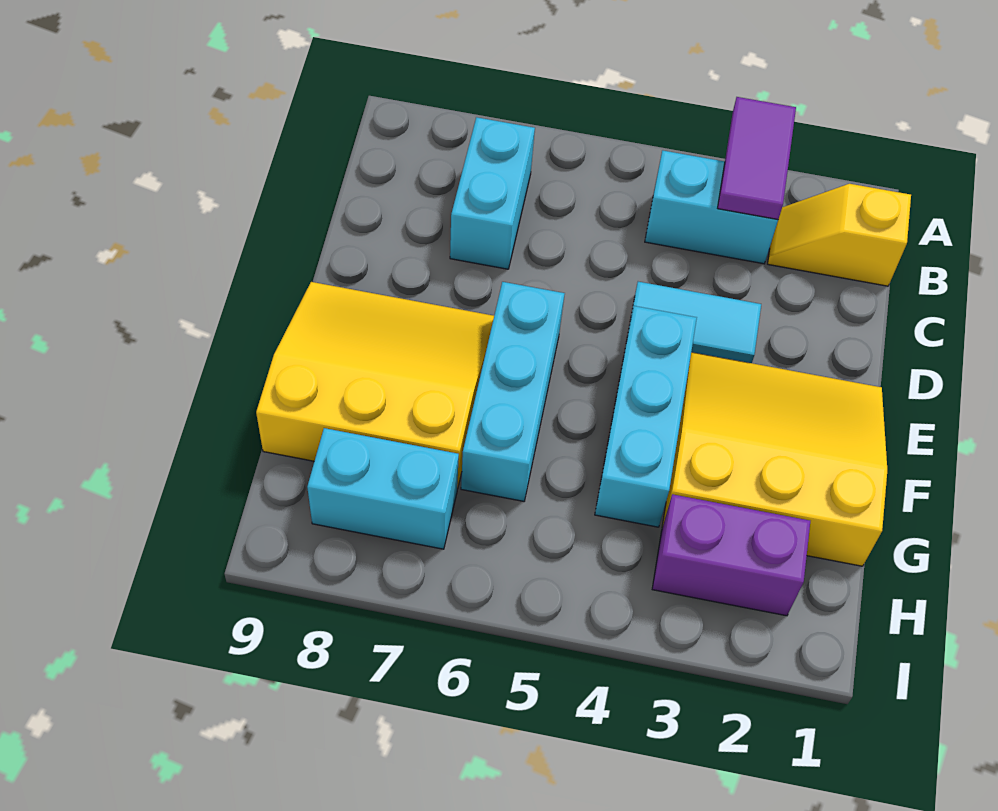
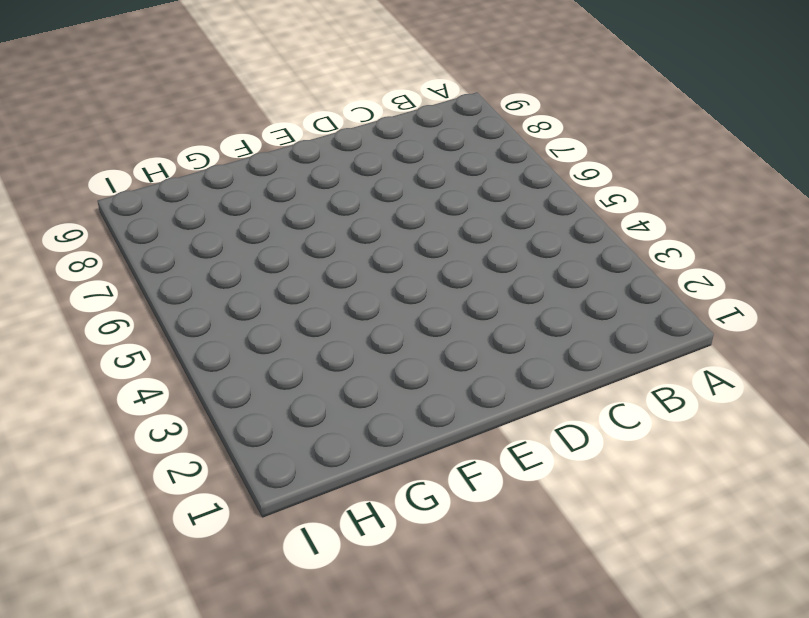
none -> yellow slope B1:B2 level 1 top 1
none -> cyan brick B3:B4 level 1

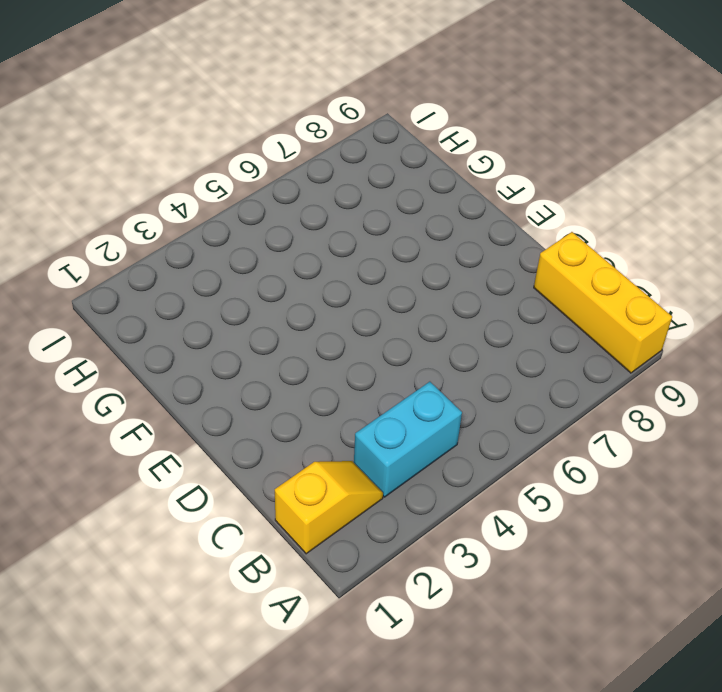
yellow brick A9:C9 level 1 -> none
none -> cyan brick B7:C7 level 1
none -> cyan tile D3:D4 level 1

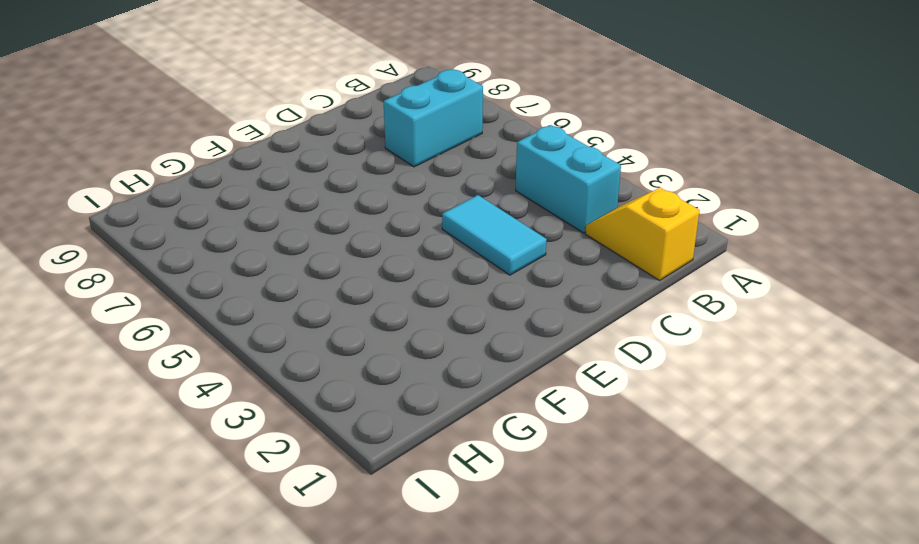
none -> yellow slope E1:G3 level 1 top G
none -> cyan brick E4:G4 level 1

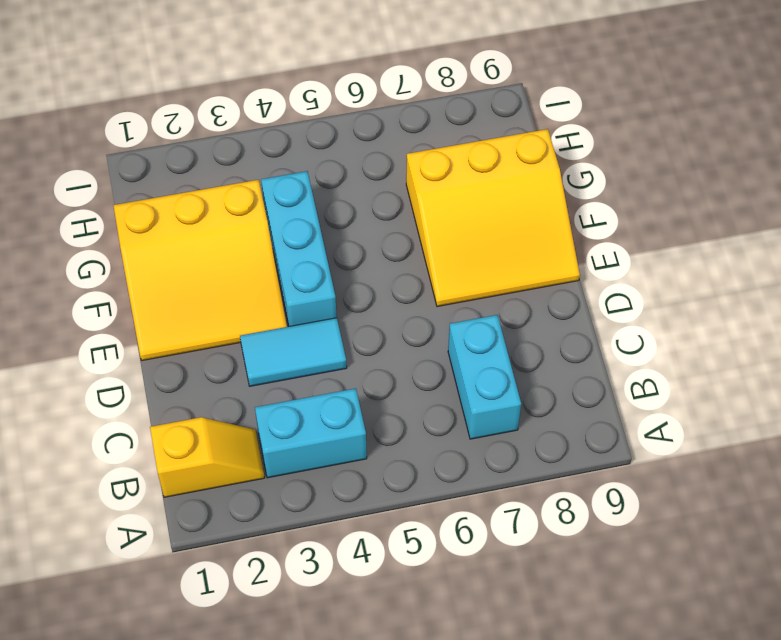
none -> cyan brick E6:G6 level 1
none -> purple brick H2:H3 level 1

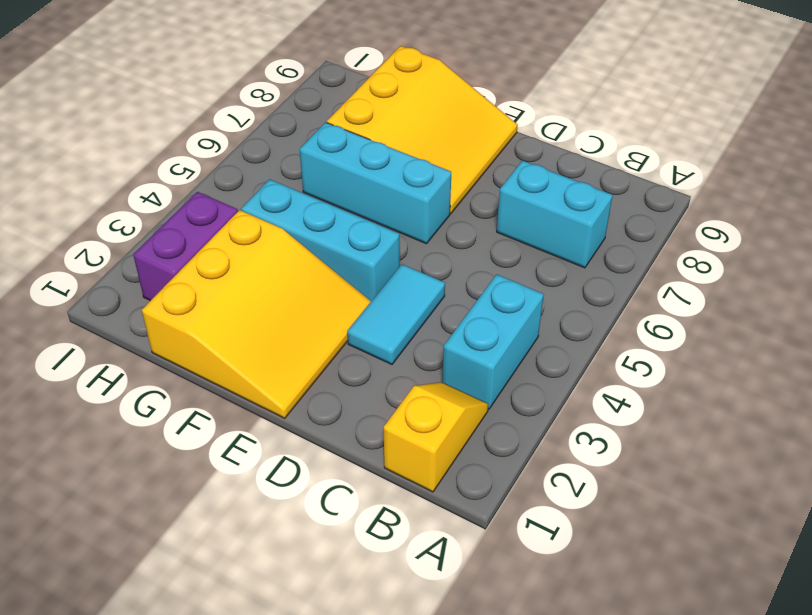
none -> cyan brick H7:H8 level 1
none -> purple tile A3:B3 level 2

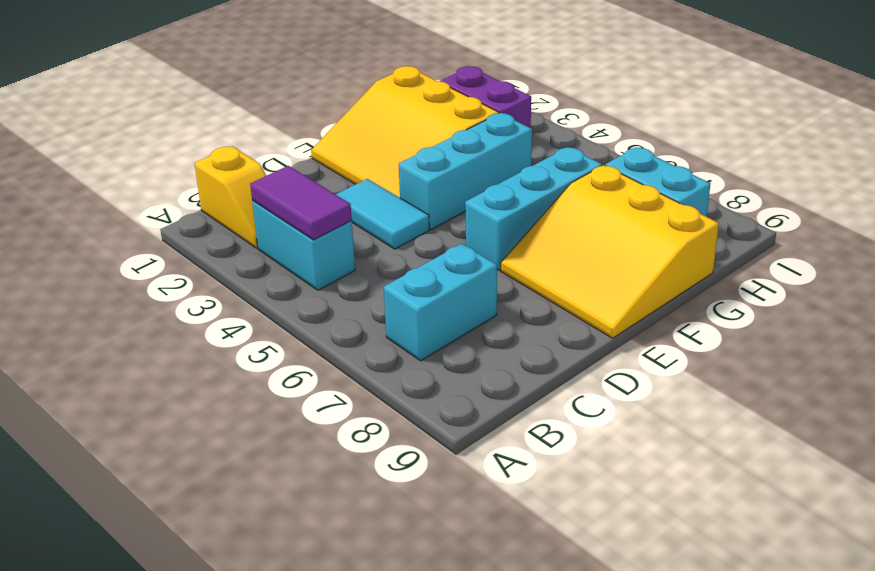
purple tile B3:B4 level 2 -> purple tile A3:B3 level 2

